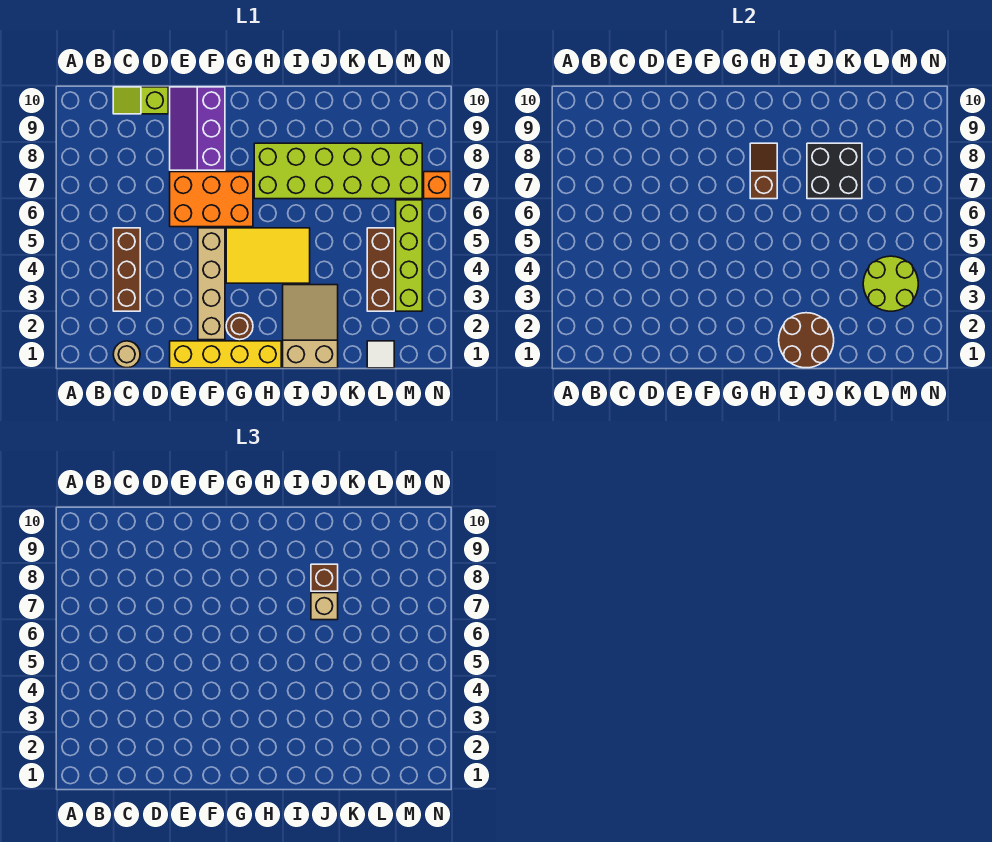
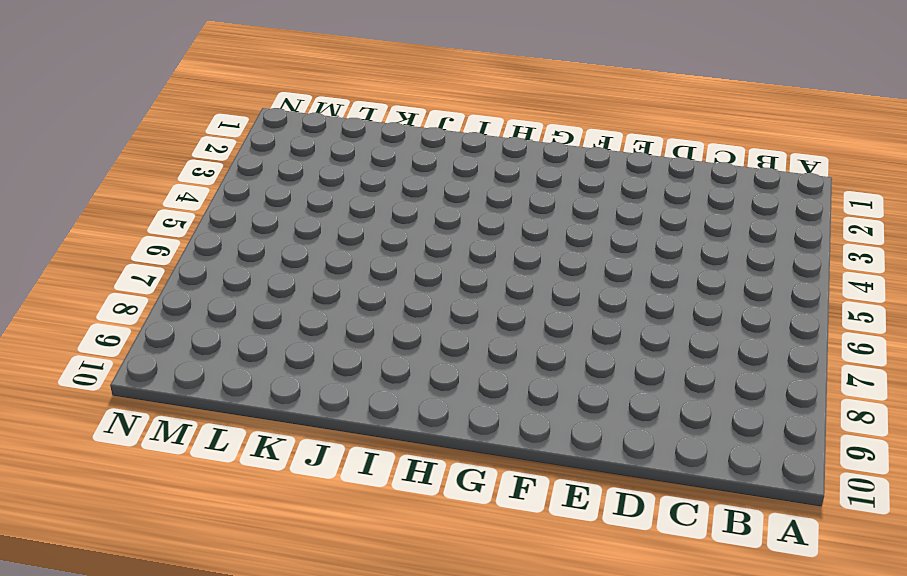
none -> tan round brick C1 level 1
none -> brown brick C3:C5 level 1
none -> lime slope C10:D10 level 1 top D

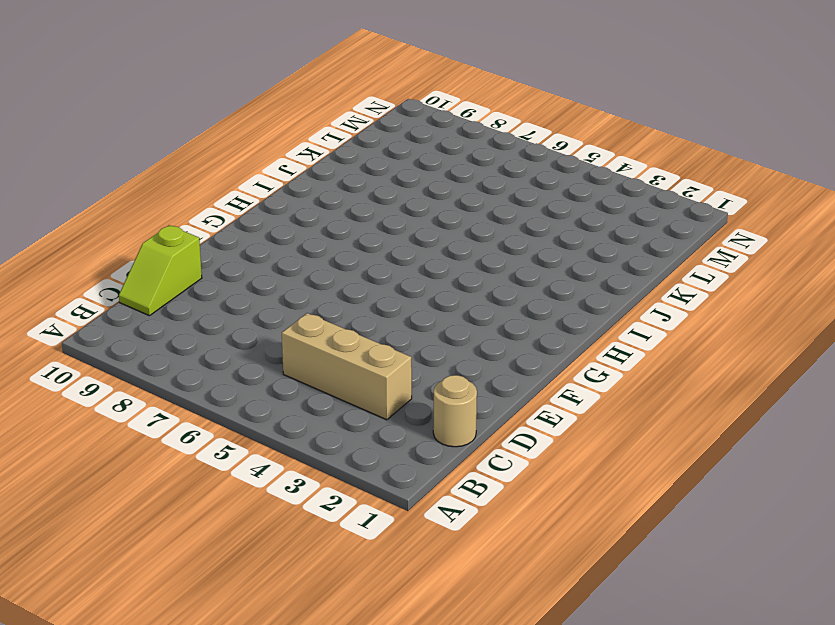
tan brick C3:C5 level 1 -> brown brick C3:C5 level 1
none -> yellow brick E1:H1 level 1
none -> orange brick E6:G7 level 1
none -> purple slope E8:F10 level 1 top F

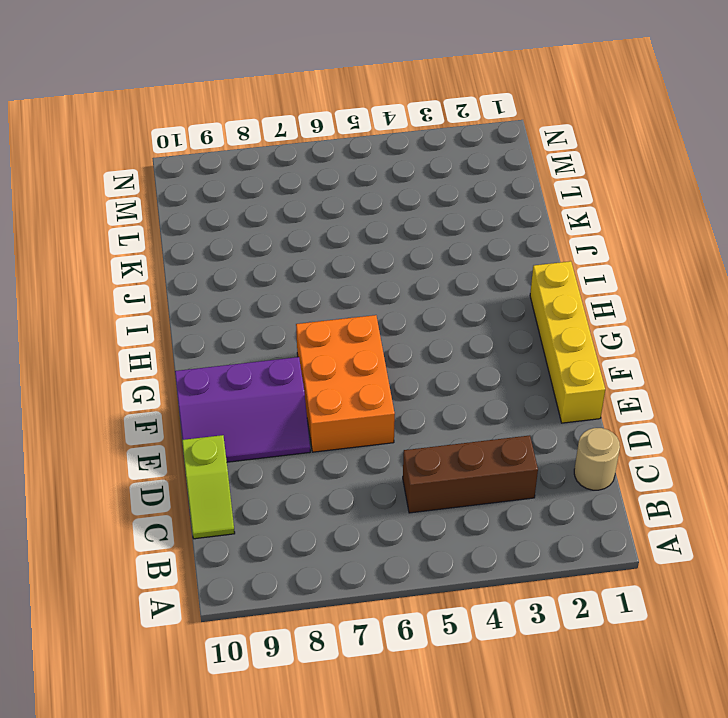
none -> tan brick F2:F5 level 1
none -> brown round brick G2 level 1
none -> yellow tile G4:I5 level 1

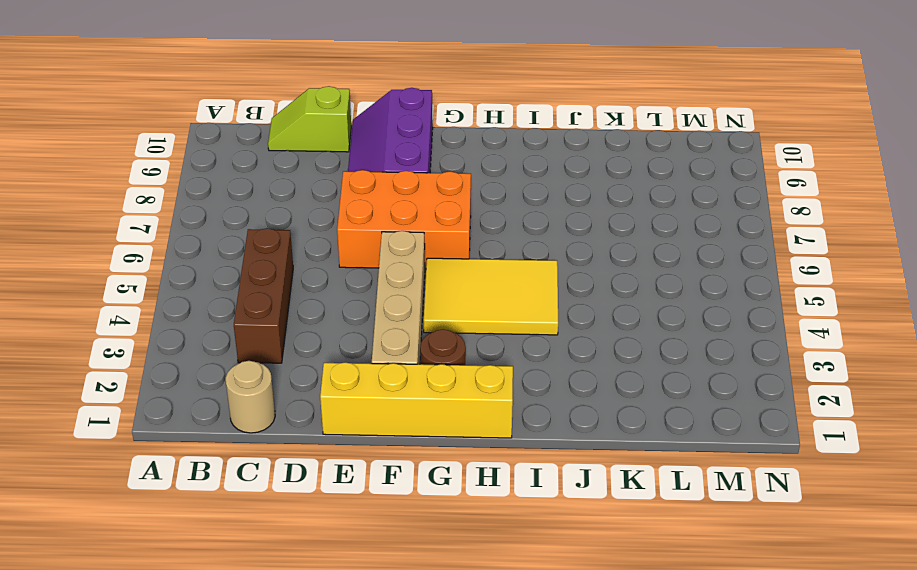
none -> lime brick H7:M8 level 1
none -> tan slope I1:J3 level 1 top 1
none -> white tile L1 level 1

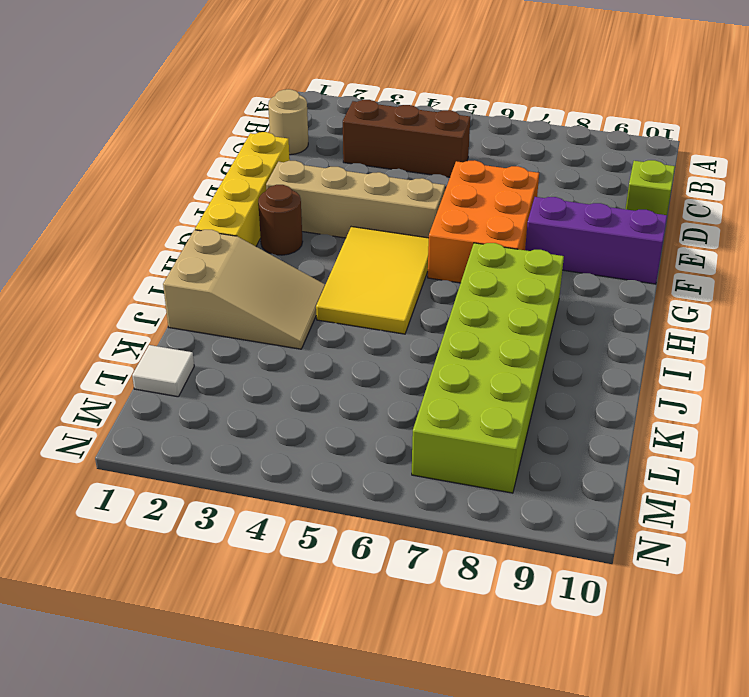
none -> brown brick L3:L5 level 1
none -> lime brick M3:M6 level 1
none -> orange brick N7 level 1

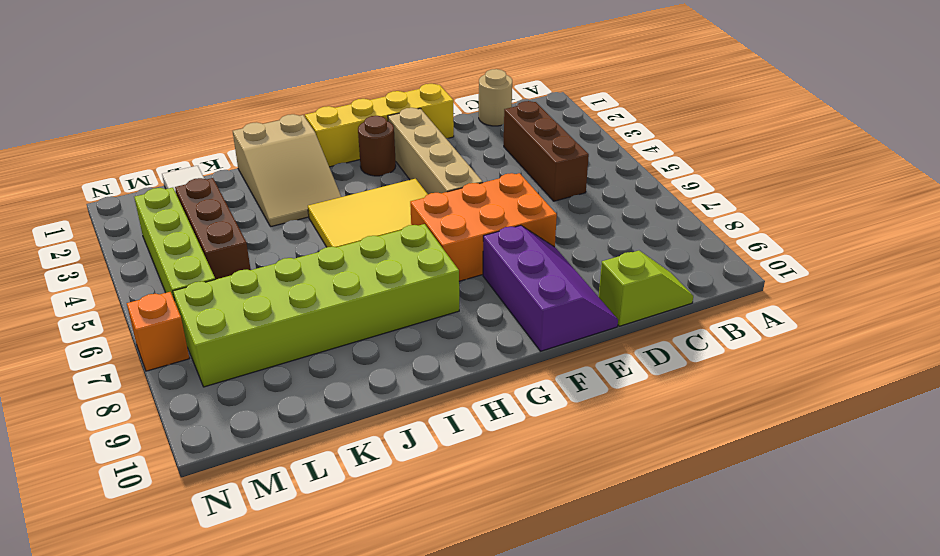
none -> brown slope H7:H8 level 2 top 7
none -> brown round brick I1:J2 level 2
none -> black brick J7:K8 level 2

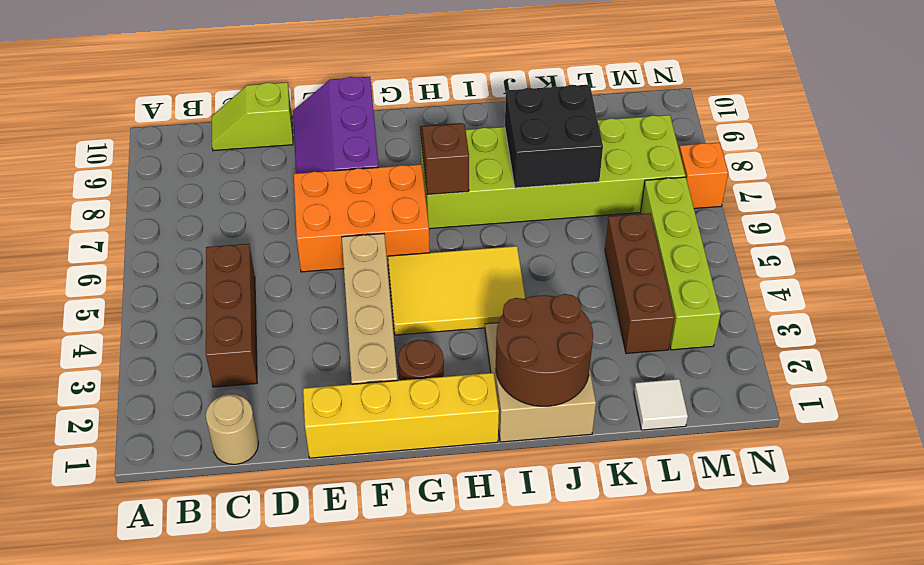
none -> lime round brick L3:M4 level 2
none -> tan brick J7 level 3
none -> brown brick J8 level 3

